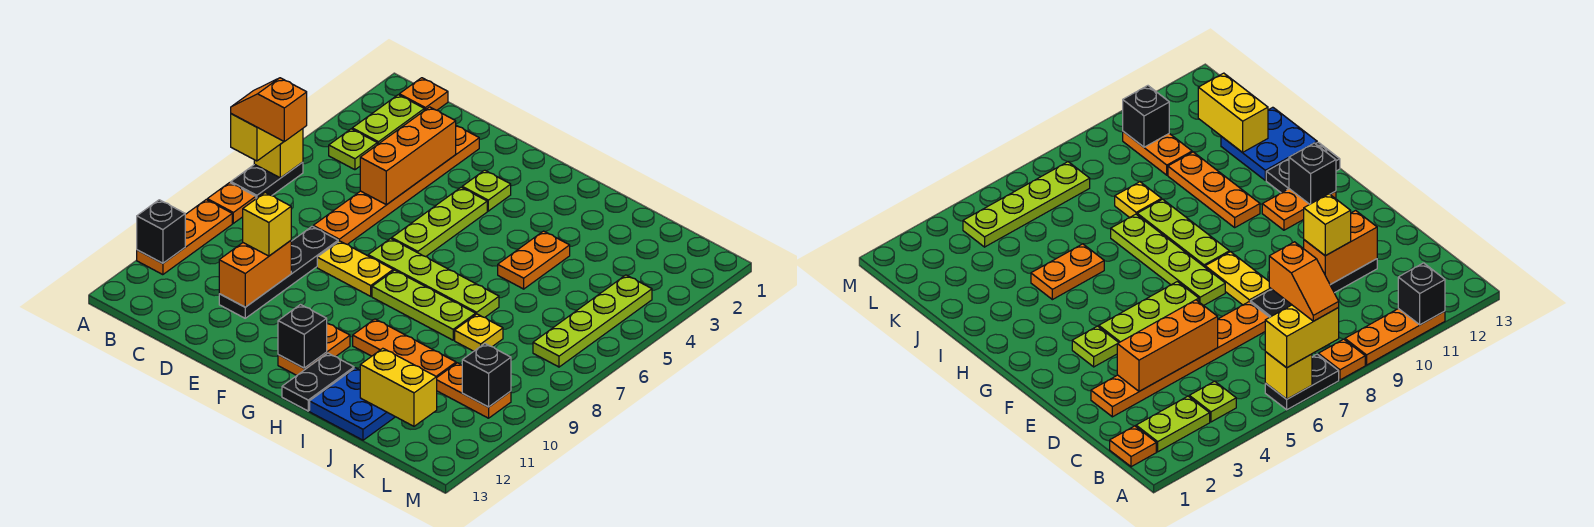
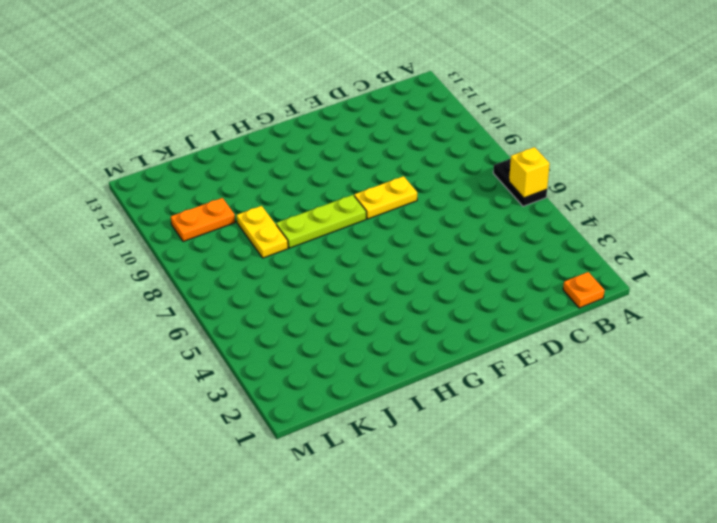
yellow plate J8:J9 level 1 -> yellow plate J8 level 1
none -> orange plate A8 level 1
none -> orange plate A9:A11 level 1
none -> lime plate B2:B3 level 1
none -> lime plate B4 level 1

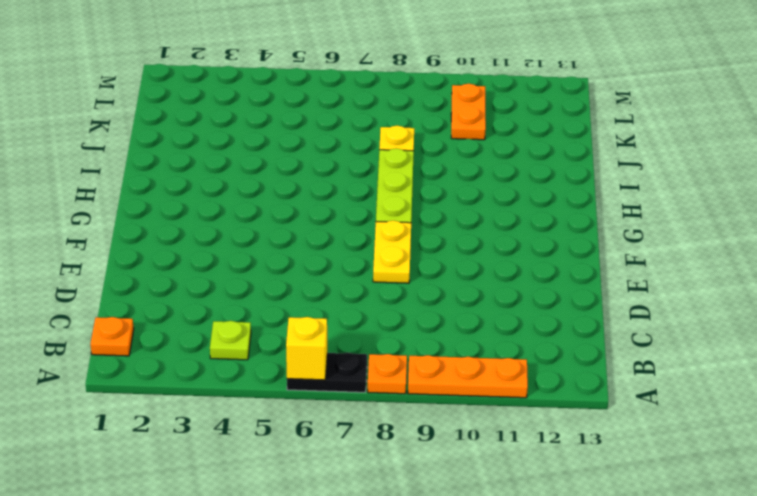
none -> lime plate B2:B3 level 1
none -> orange plate D2:D7 level 1
none -> black plate D8:D11 level 1
none -> lime plate F3 level 1

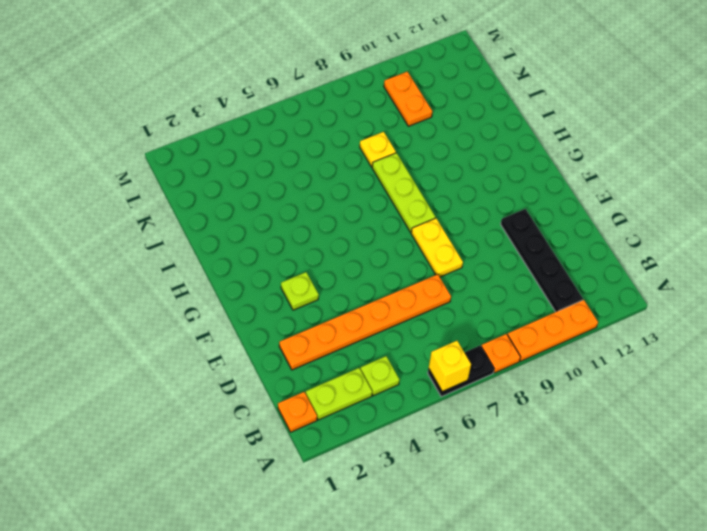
black plate B11:E11 level 1 -> black plate D8:D11 level 1
none -> lime plate F4:F6 level 1
none -> lime plate F7:I7 level 1
none -> orange plate G11:G12 level 1
none -> orange plate H10:J10 level 1

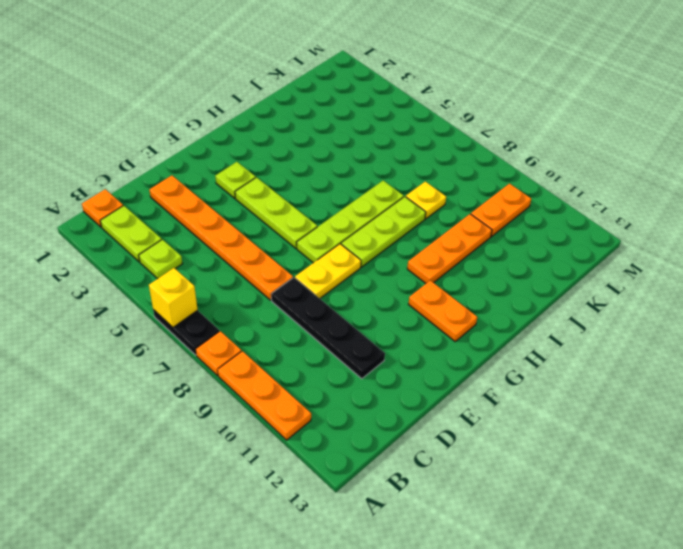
none -> black plate H12:H13 level 1
none -> orange plate I4:I5 level 1
none -> blue plate I12:J13 level 1
none -> lime plate L4:L7 level 1

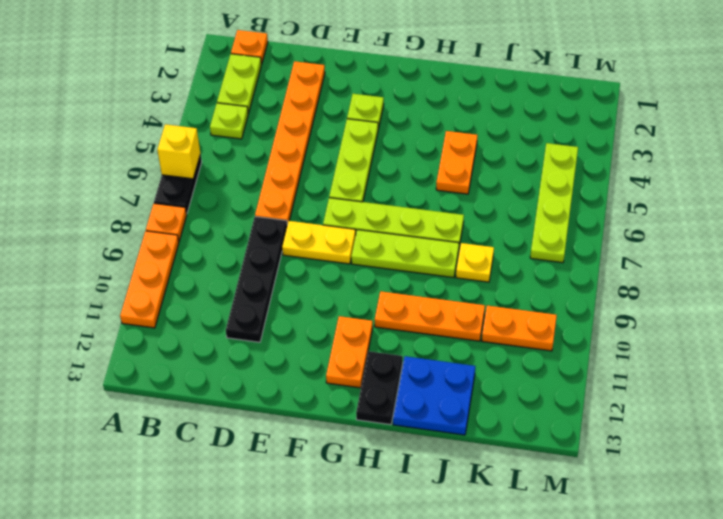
none -> black brick A11 level 2
none -> orange brick D3:D5 level 2
none -> orange brick D10:D11 level 2
none -> black brick G12 level 2

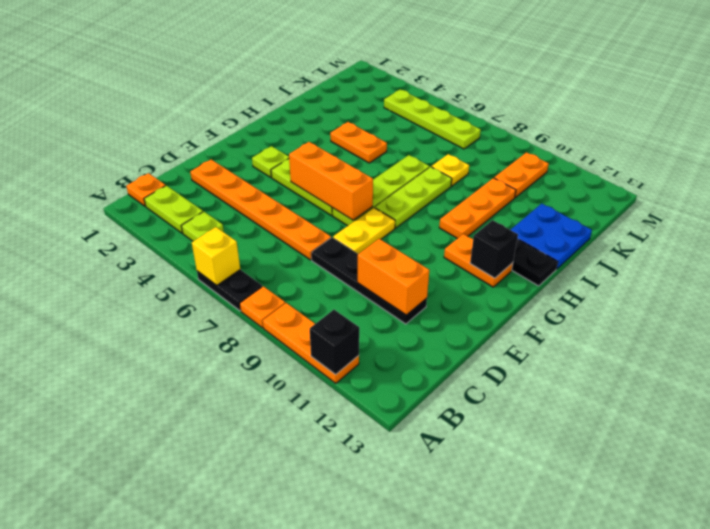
orange brick F5:F7 level 2 -> orange brick D3:D5 level 2
none -> yellow brick J12:K12 level 2
none -> black brick L10 level 2
none -> yellow brick A6:A7 level 3
none -> yellow brick D10 level 3

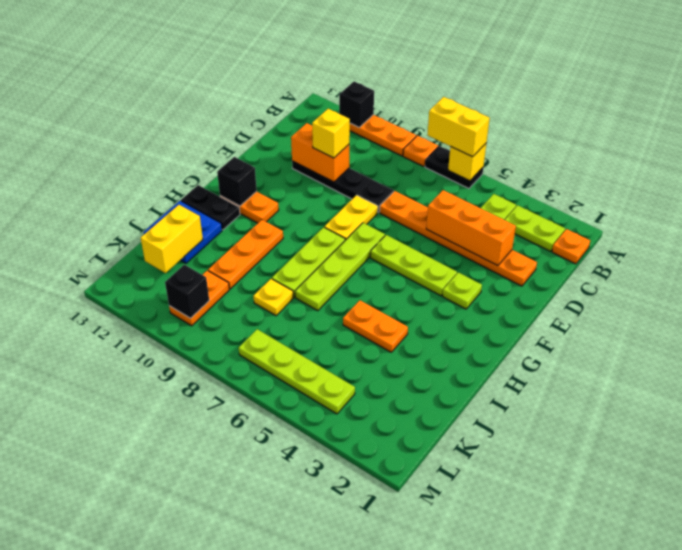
none -> orange slope A7:B7 level 4 top B

